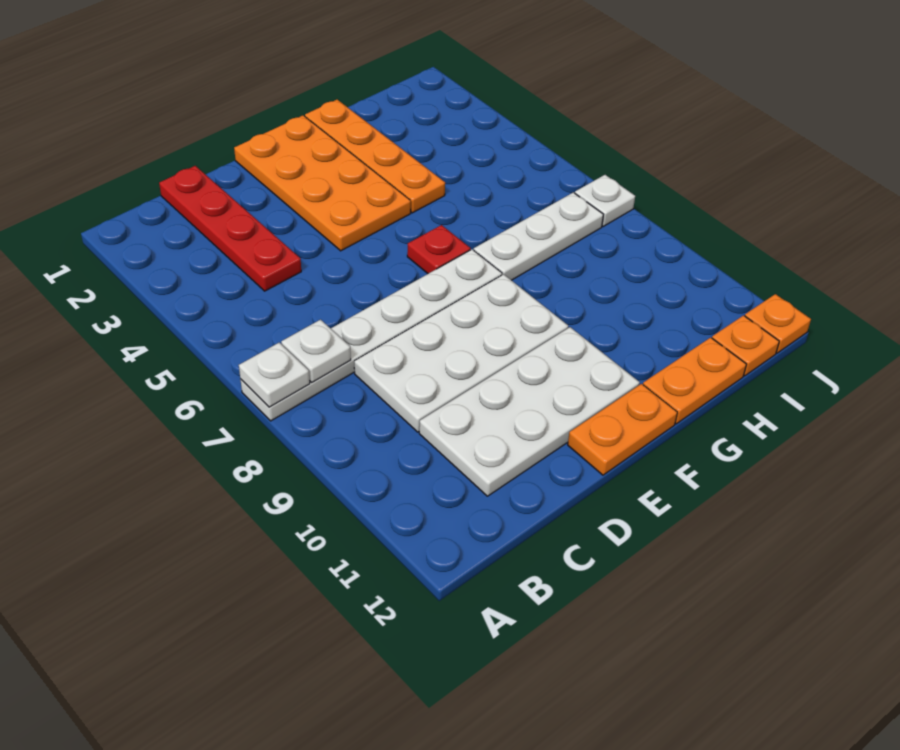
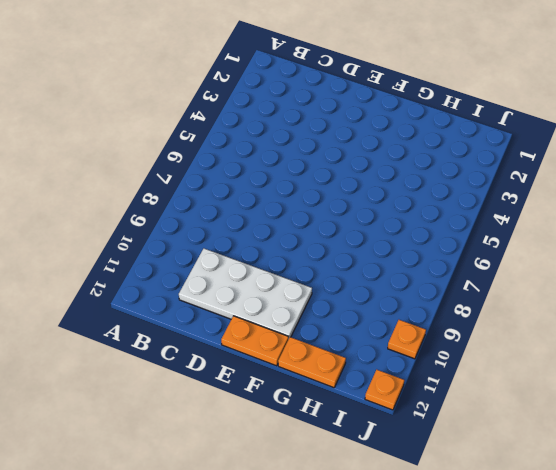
orange plate J10 level 1 -> orange plate I12 level 1
none -> white plate A7:F7 level 1
none -> red plate C1:C4 level 1
none -> white plate C8:F9 level 1

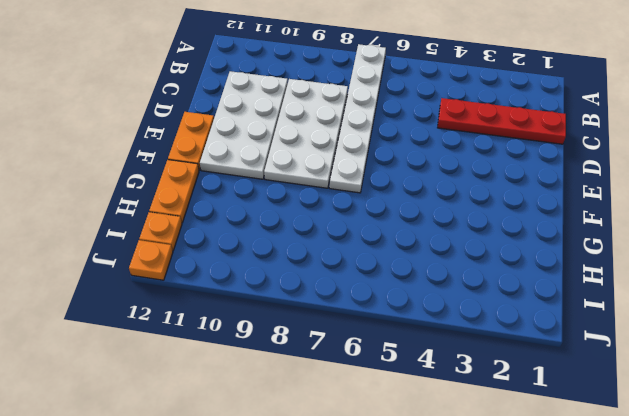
none -> orange plate E1:F4 level 1
none -> red plate F6 level 1
none -> orange plate G1:G4 level 1

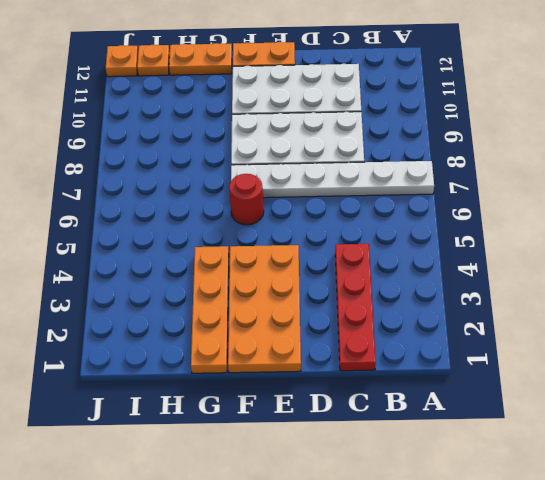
red round brick F6 level 1 -> red plate F6 level 1
none -> white plate G7:I7 level 1
none -> white plate J7 level 1
none -> white plate A7 level 2

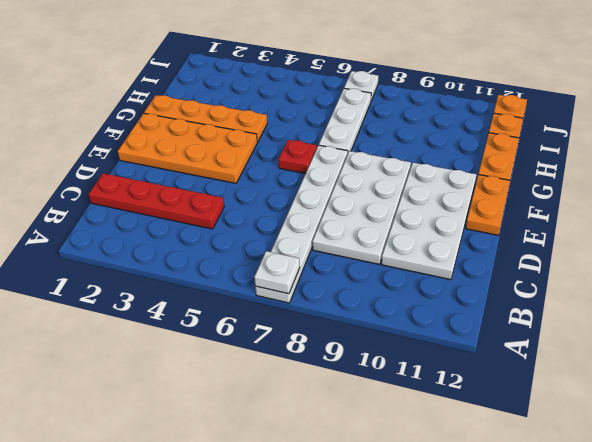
none -> white plate B7 level 2

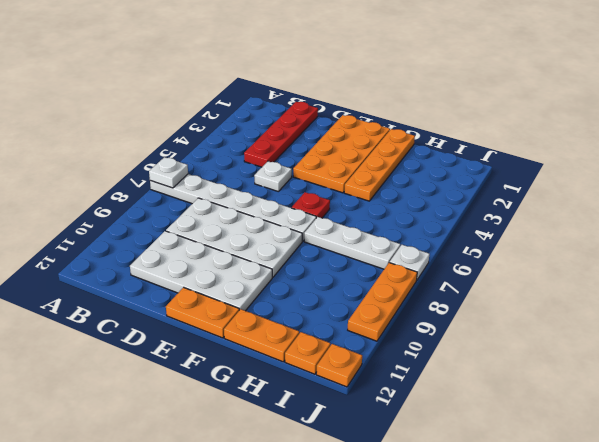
white plate D5 level 1 -> white plate B7 level 2
orange plate J8:J10 level 1 -> none

